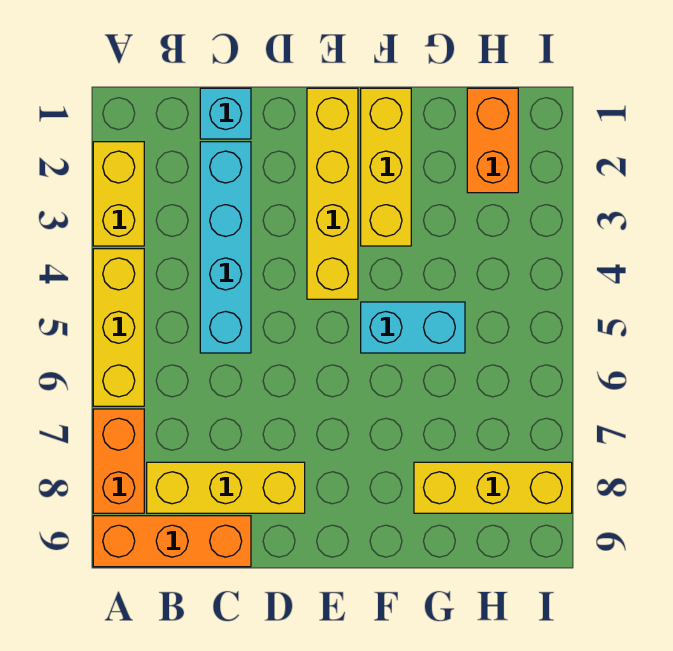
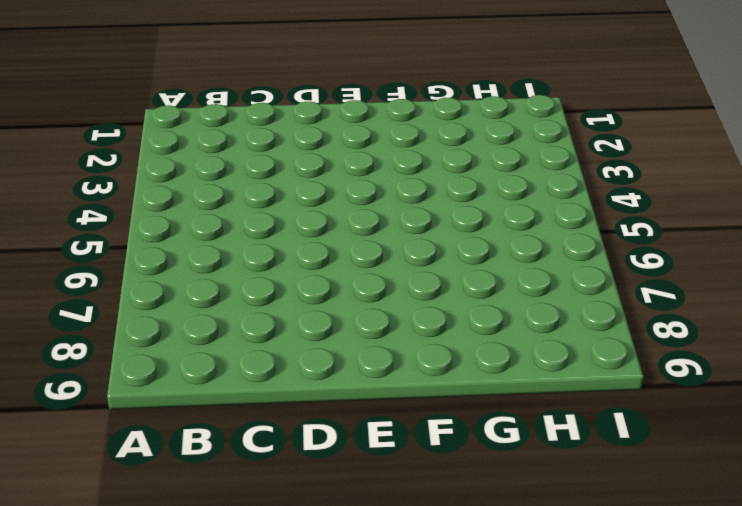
none -> yellow brick A2:A3 level 1
none -> yellow brick A4:A6 level 1
none -> orange brick A7:A8 level 1

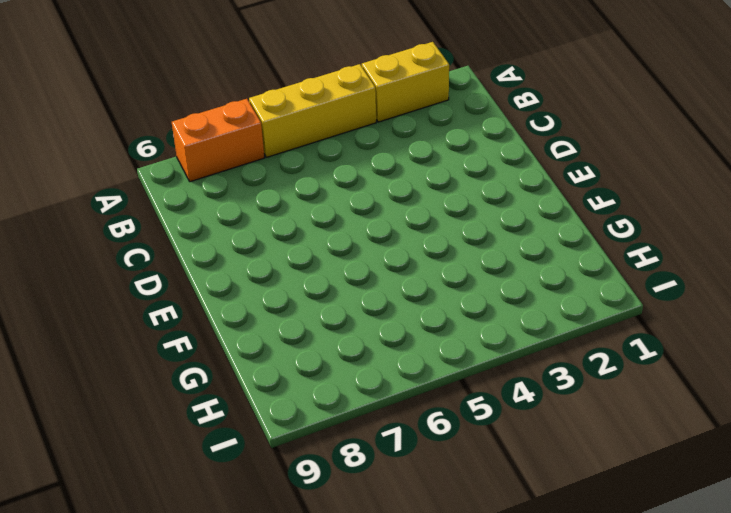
none -> orange brick A9:C9 level 1
none -> yellow brick B8:D8 level 1
none -> cyan brick C1 level 1

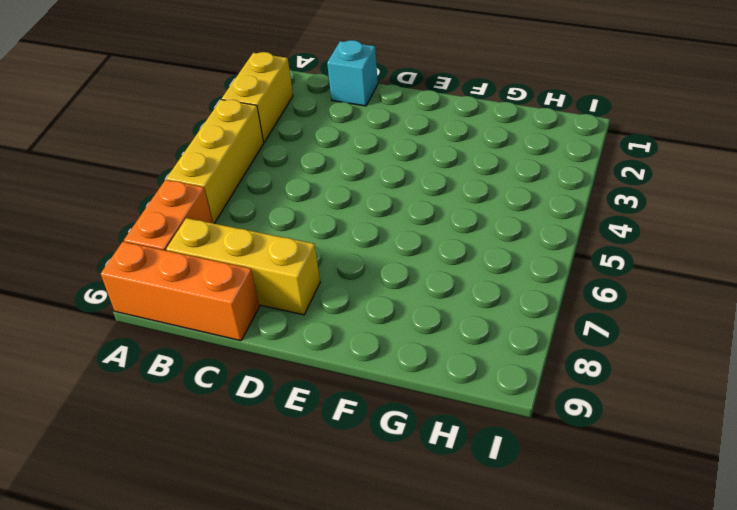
none -> cyan brick C2:C5 level 1
none -> yellow brick E1:E4 level 1
none -> yellow brick F1:F3 level 1

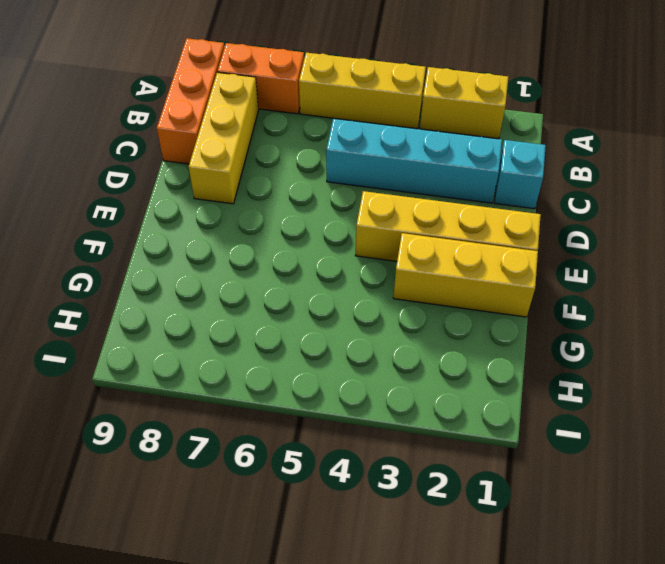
none -> cyan brick F5:G5 level 1
none -> yellow brick G8:I8 level 1
none -> orange brick H1:H2 level 1

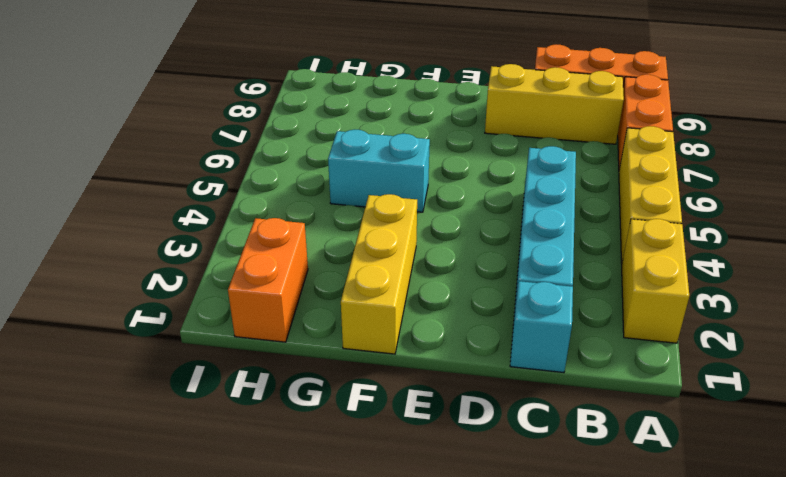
none -> yellow brick E1:E4 level 1
none -> yellow brick G8:I8 level 1

